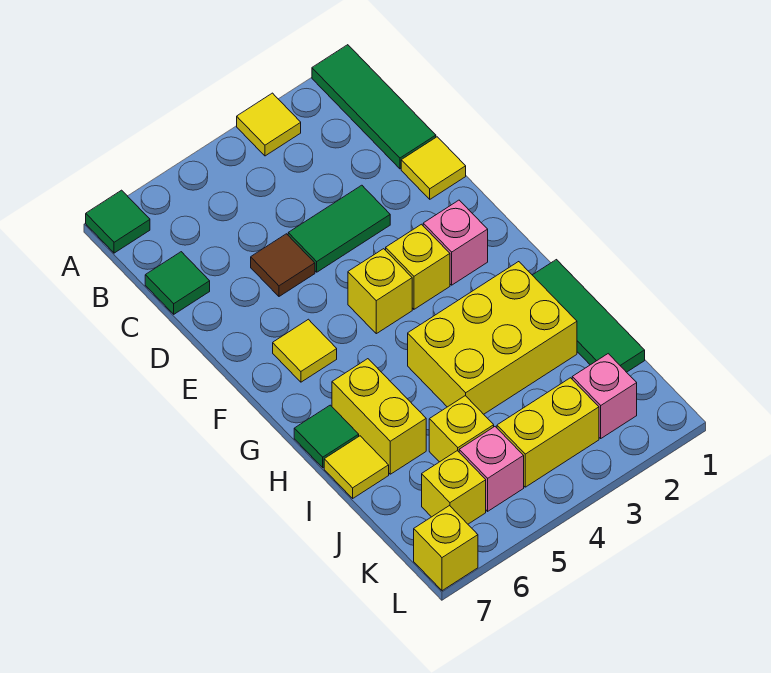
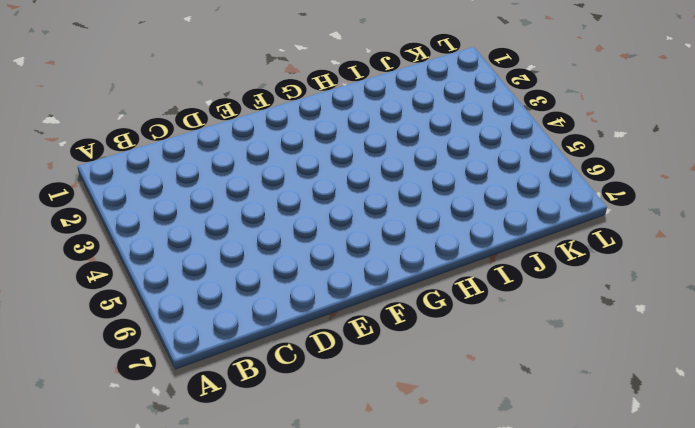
none -> green tile A1:C1 level 1
none -> yellow tile A3 level 1
none -> green tile A7 level 1

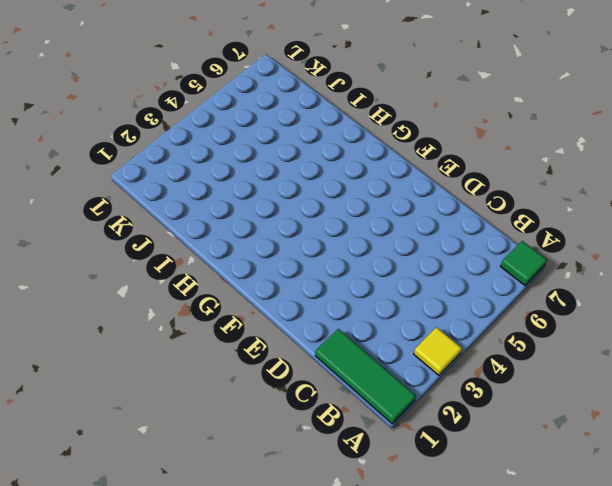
none -> green tile C7 level 1
none -> yellow tile D1 level 1
none -> green tile D3:D4 level 1

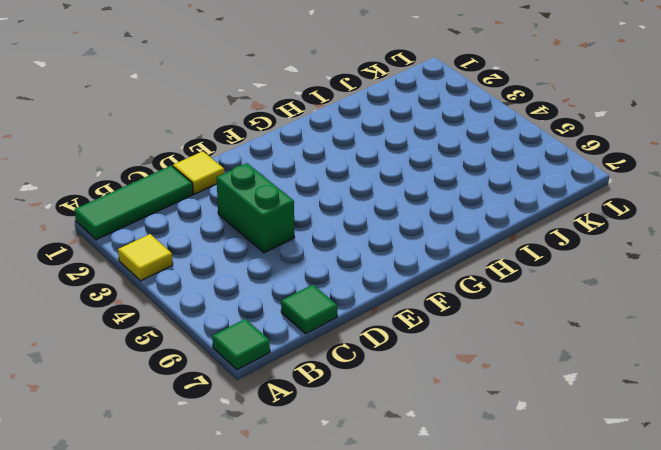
green brick D3:D4 level 1 -> green tile D3:D4 level 1
none -> brown tile D5 level 1
none -> pink brick F2 level 1
none -> yellow brick F3 level 1

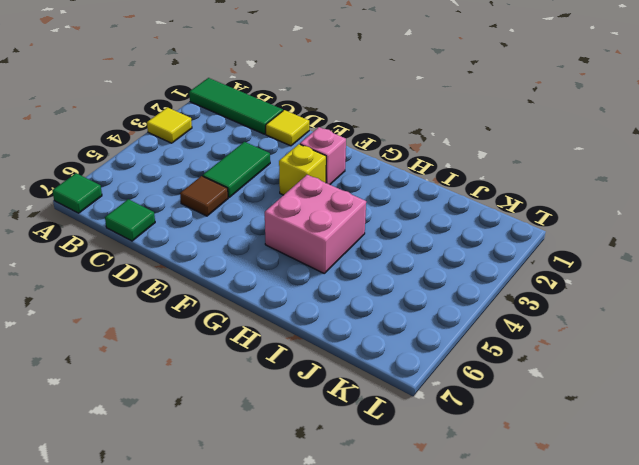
pink brick G4:H5 level 1 -> yellow brick H2:I4 level 1
none -> yellow brick F4 level 1
none -> yellow tile F6 level 1
none -> green tile H1:J1 level 1

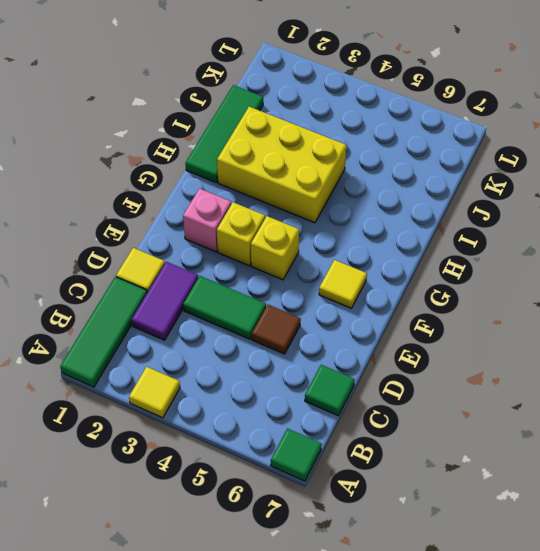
purple tile C2:D2 level 1 -> none
none -> yellow brick H6:I6 level 1
none -> green tile H7 level 1
none -> yellow tile I7 level 1

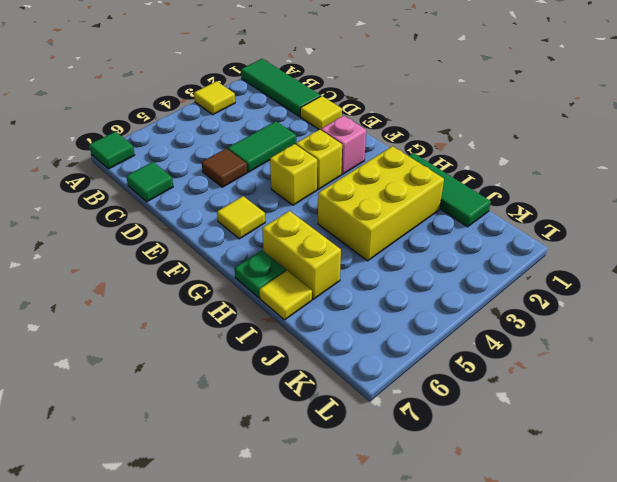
green plate H7 level 1 -> green tile H7 level 1
none -> yellow brick J5 level 1
none -> pink brick K2 level 1
none -> yellow brick K3:K4 level 1

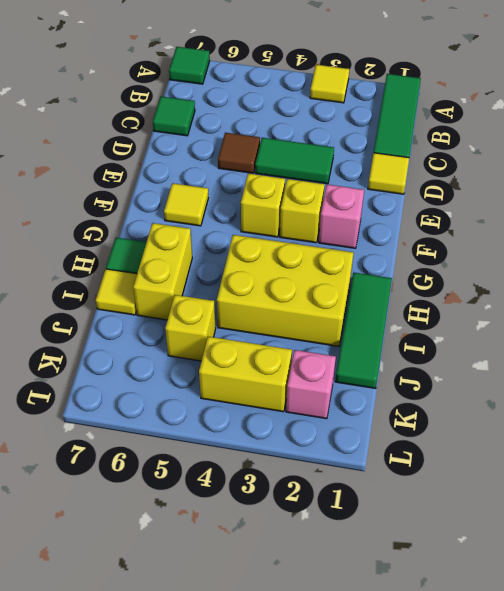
none -> pink brick K5 level 1
none -> yellow brick K6 level 1
none -> yellow brick L7 level 1

